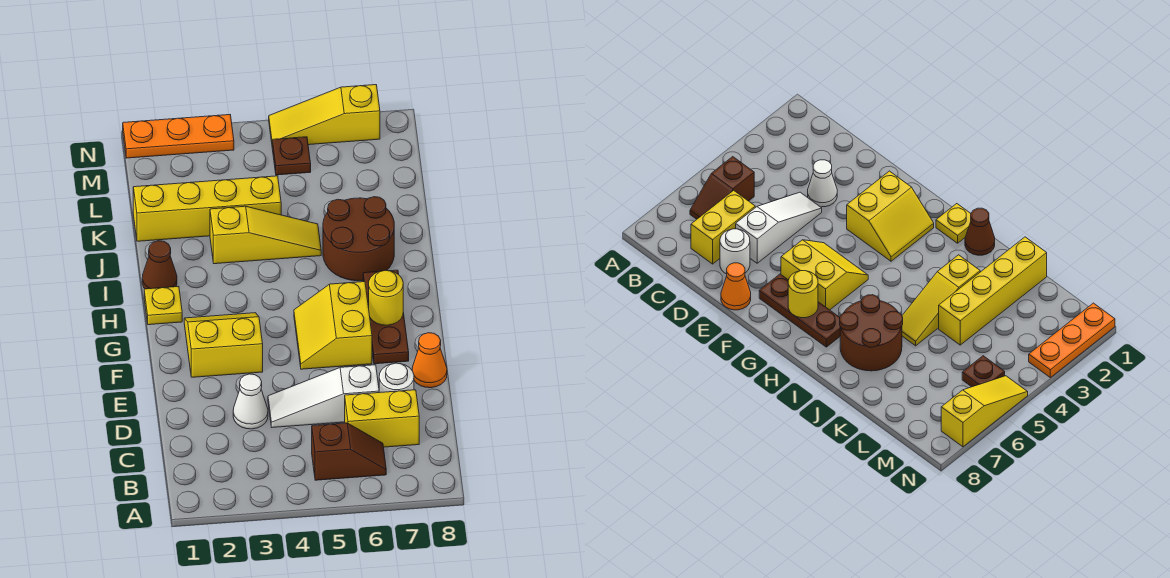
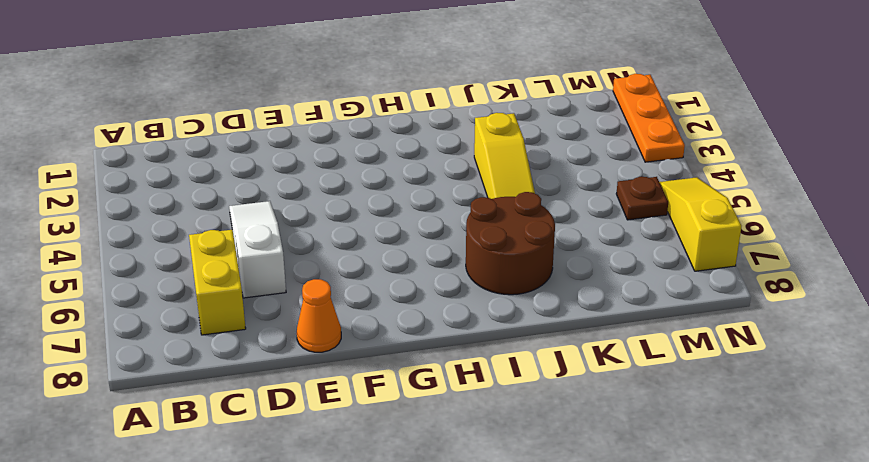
none -> brown slope B5:B6 level 1 top 5
none -> white cone D3 level 1
none -> white round brick D7 level 1

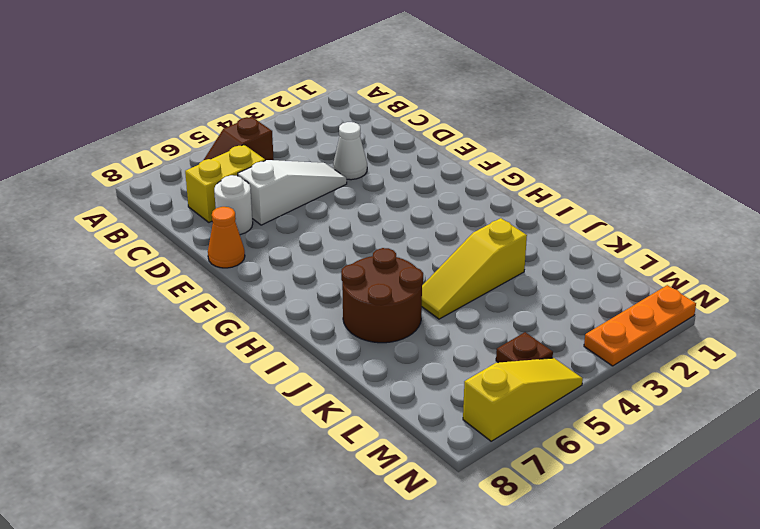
none -> yellow slope F2:G3 level 1 top F
none -> yellow slope F5:G6 level 1 top 6
none -> brown plate F7:H7 level 1

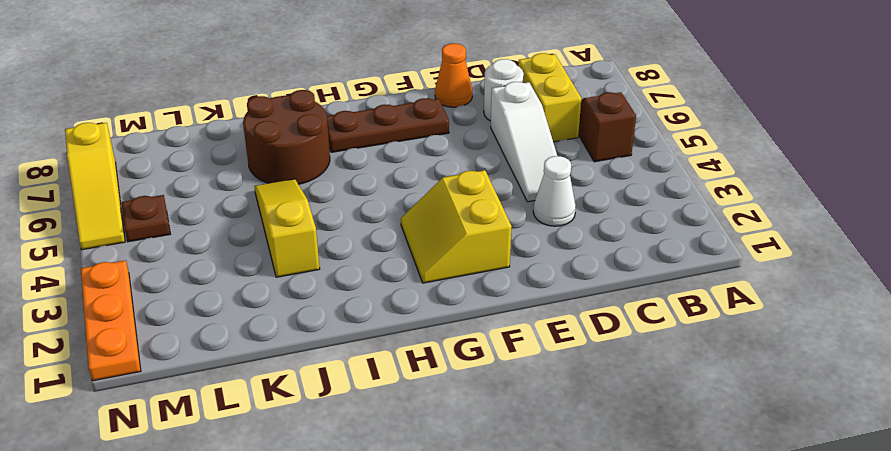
none -> yellow slope F5:G6 level 1 top 6
none -> yellow plate H1 level 1
none -> brown cone I1 level 1

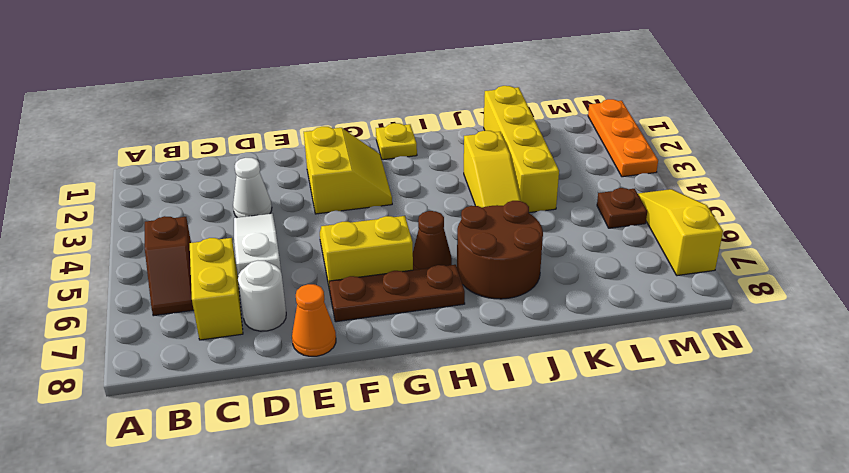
brown cone H6 level 1 -> brown cone I1 level 1
none -> yellow round brick G7 level 2

